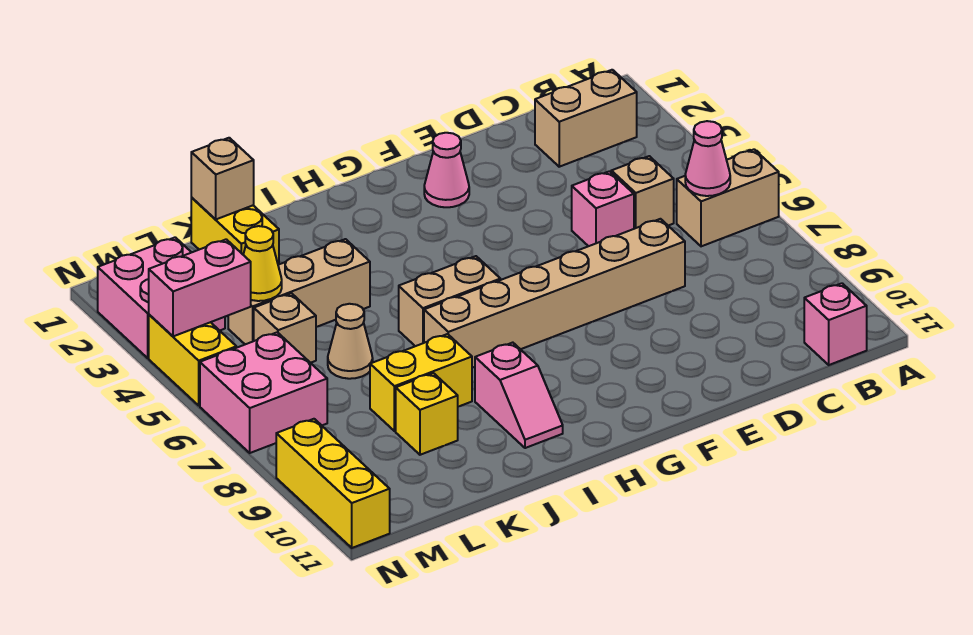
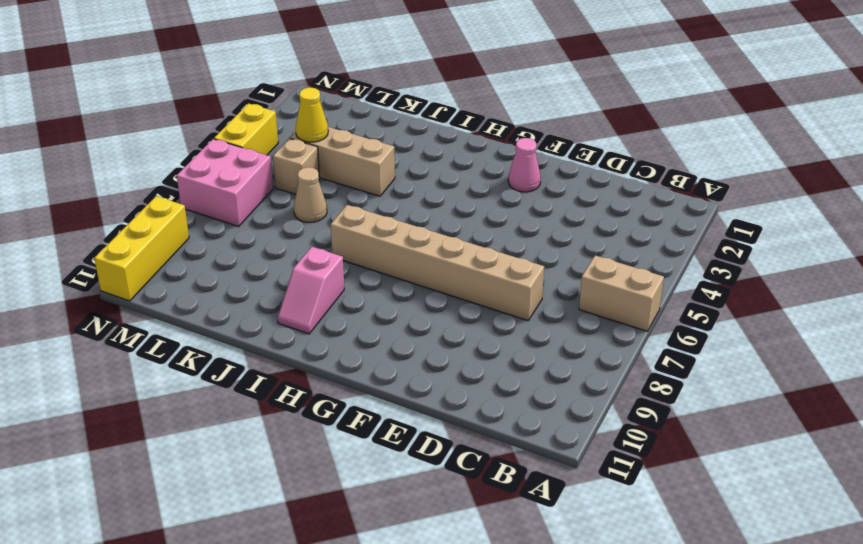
none -> tan brick B2:C2 level 1
none -> pink brick B11 level 1
none -> tan brick C5 level 1

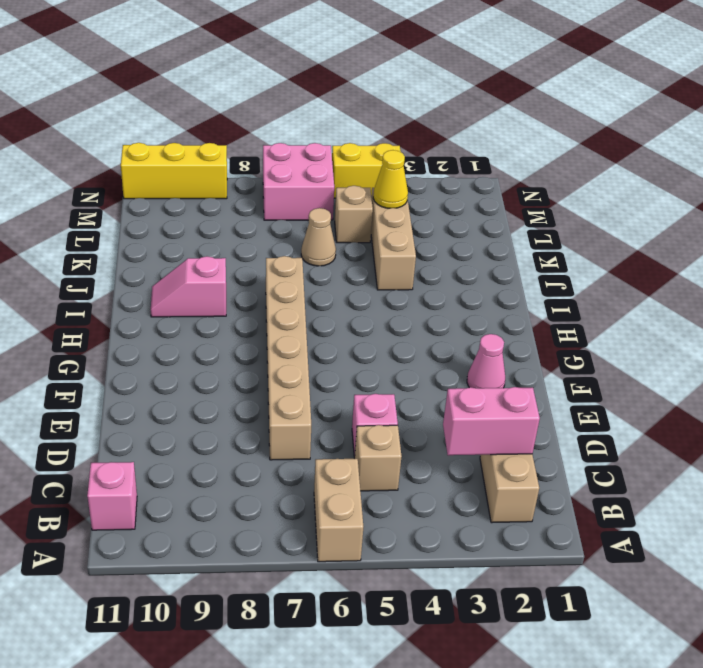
pink brick C2:C3 level 2 -> pink brick M4:N4 level 2
none -> tan brick H6:I6 level 1
none -> yellow brick J8:K8 level 1
none -> yellow brick K1:K2 level 1

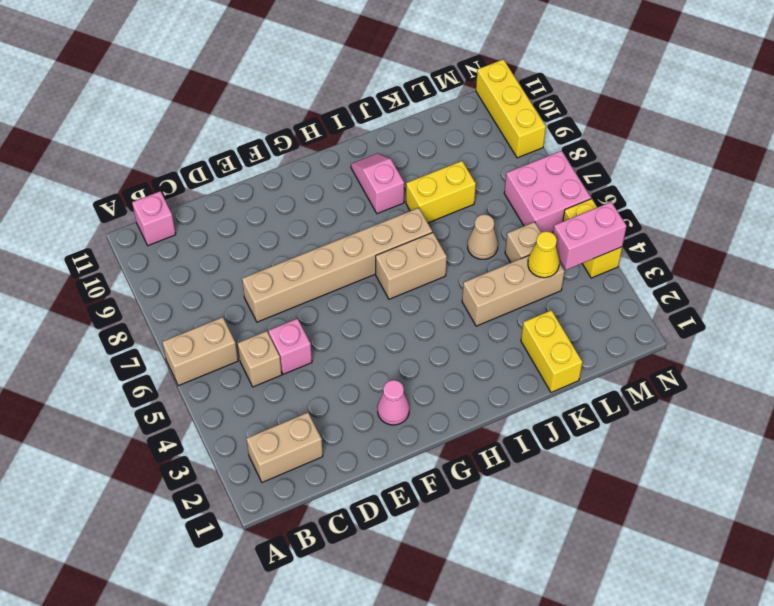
none -> yellow brick K9 level 1
none -> pink brick M2:N3 level 1
none -> pink cone B6 level 2

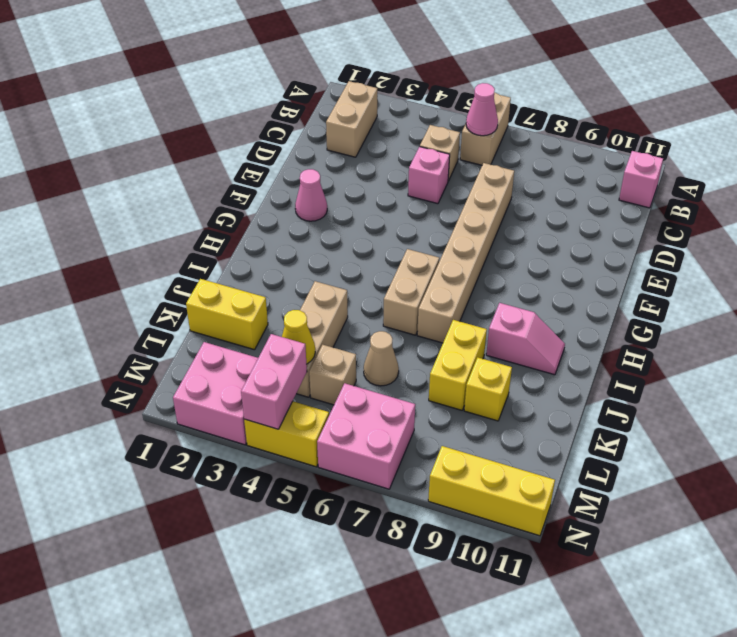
none -> tan brick K1 level 2

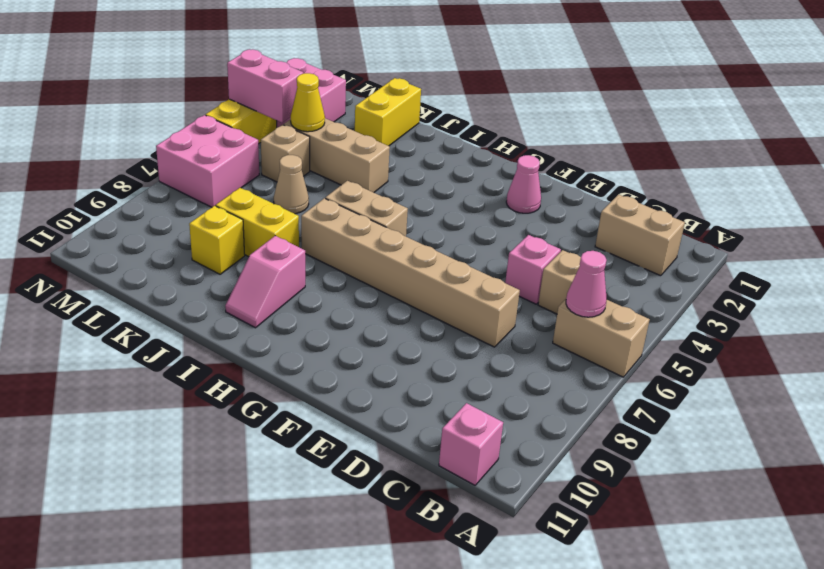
none -> yellow brick N9:N11 level 1
none -> tan brick K1 level 2

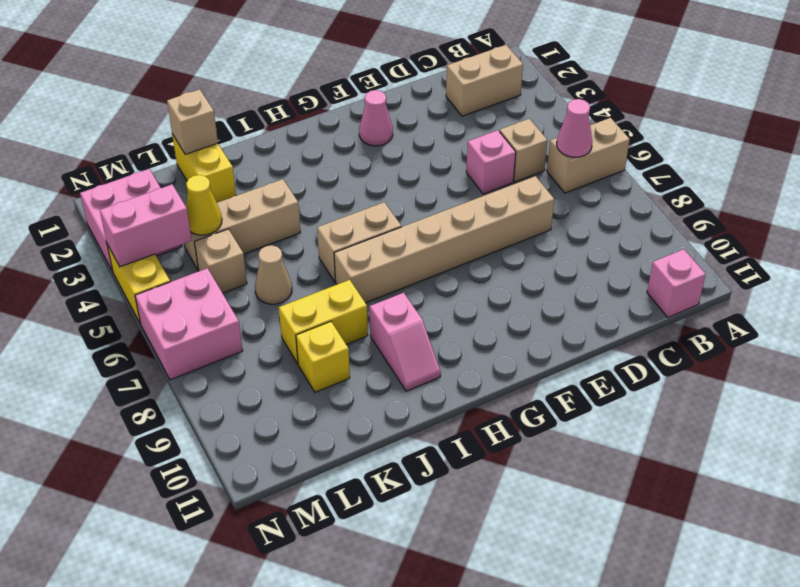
none -> yellow brick N9:N11 level 1

